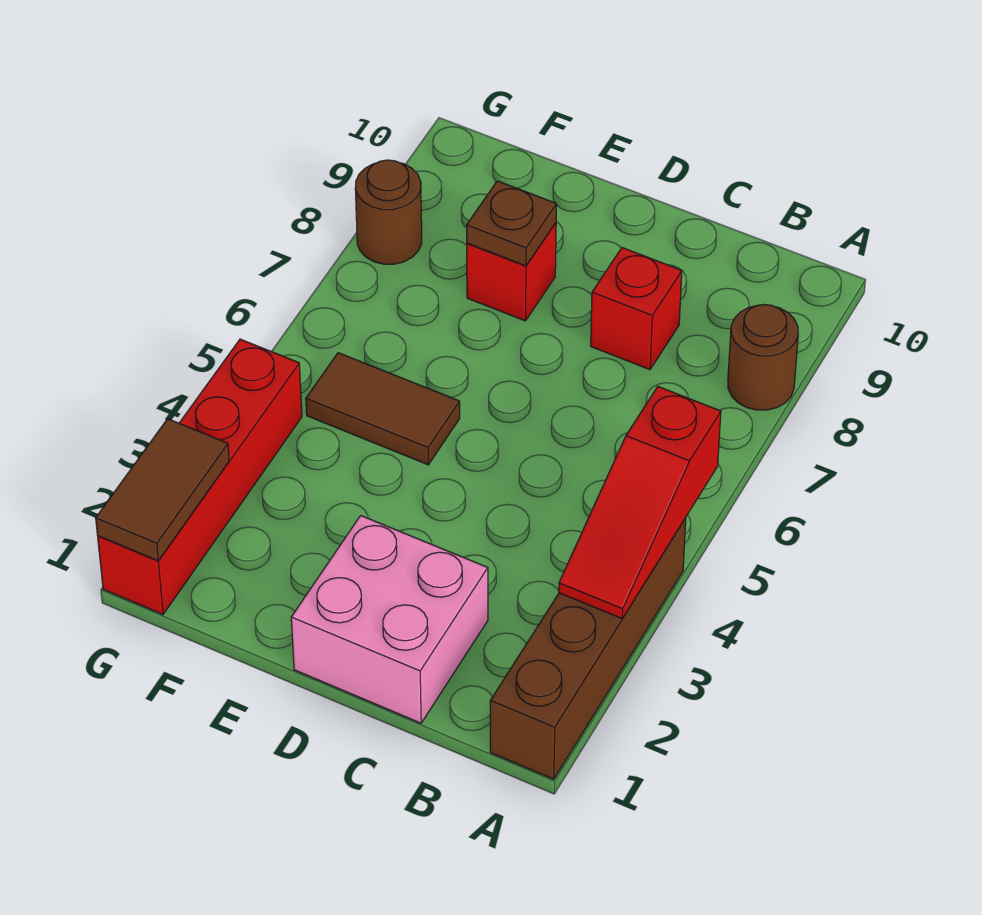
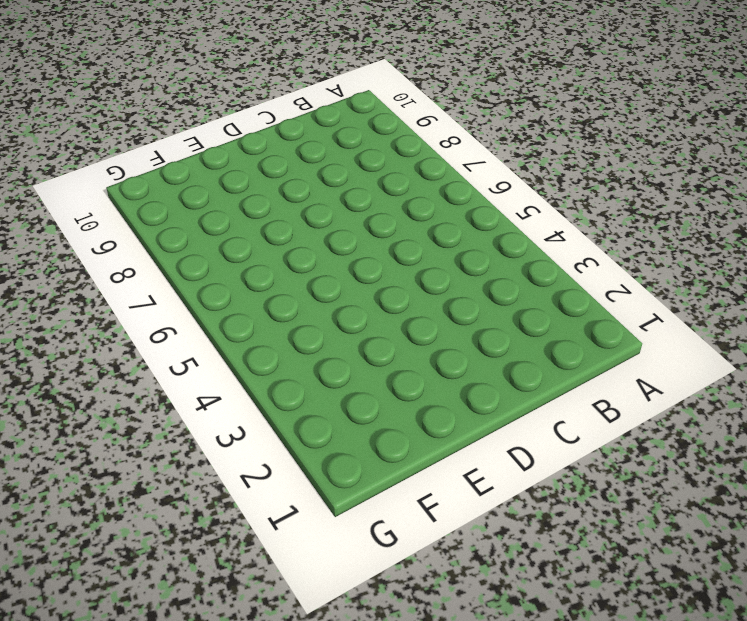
none -> brown brick A1:A4 level 1
none -> brown round brick A8 level 1

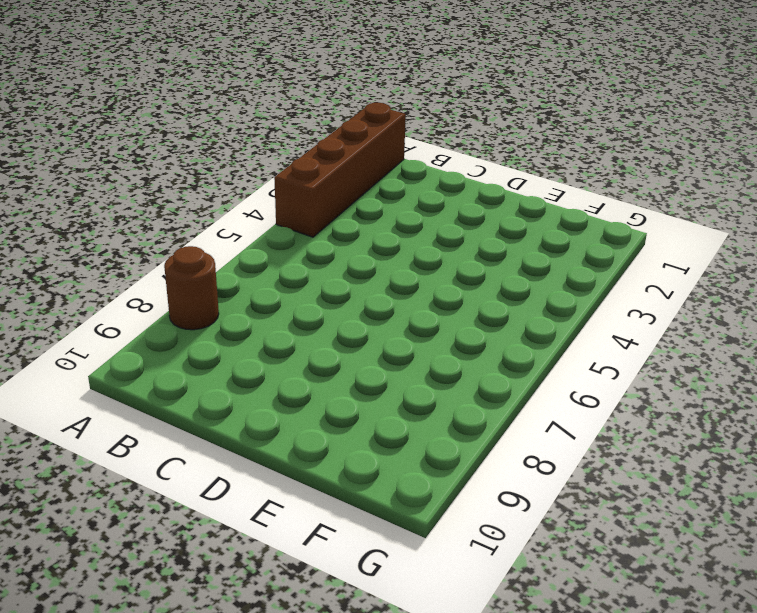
none -> pink brick C1:D2 level 1
none -> red brick C8 level 1

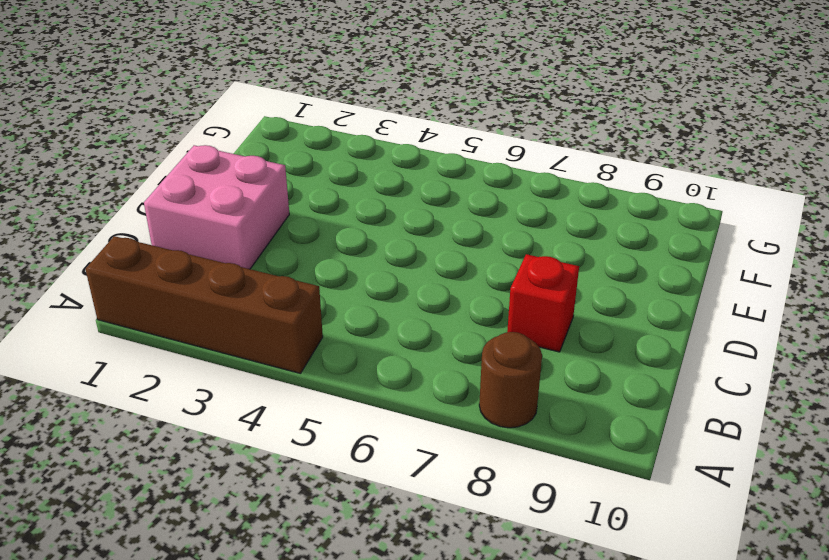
none -> brown tile E5:F5 level 1
none -> red brick E8 level 1

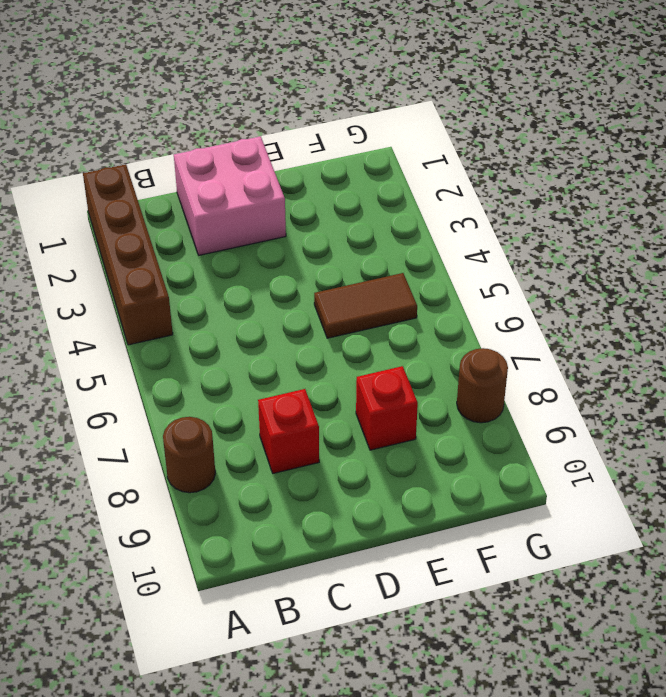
none -> red brick G1:G4 level 1
none -> red slope A3:A5 level 2 top 5

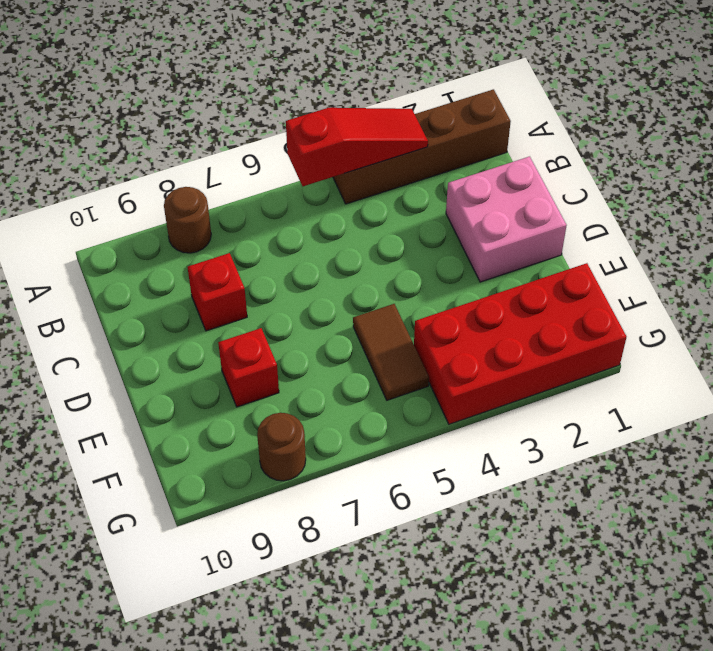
red brick F1:G4 level 1 -> red brick G1:G4 level 1
none -> brown plate E8 level 2
none -> brown tile G1:G2 level 2

